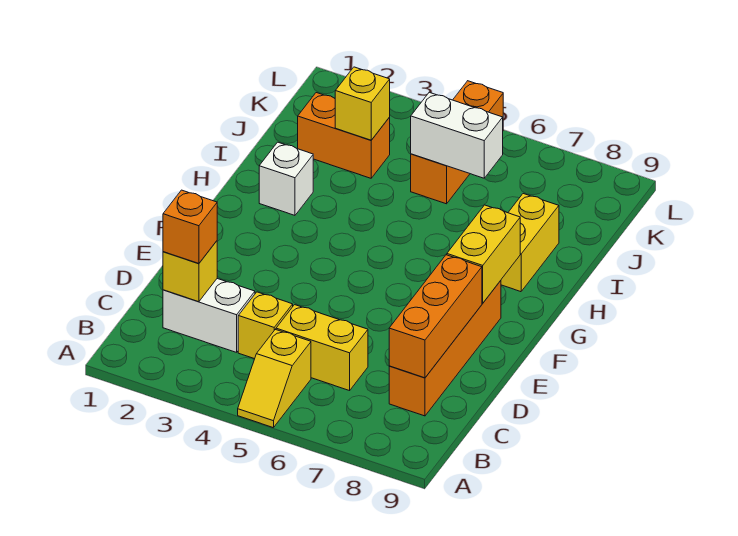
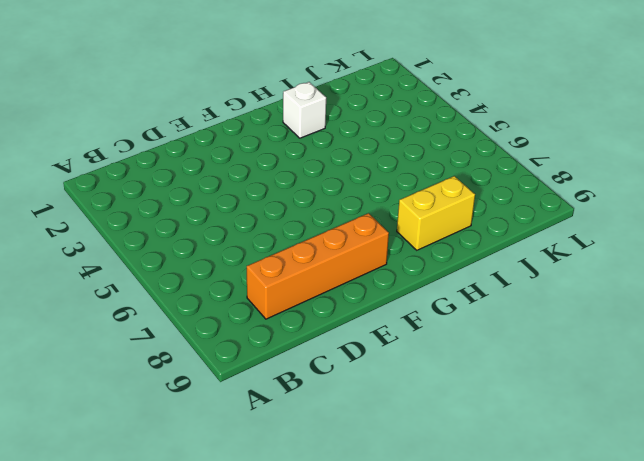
none -> yellow slope A5:B5 level 1 top B
none -> white brick C2:C3 level 1
none -> yellow brick C4 level 1

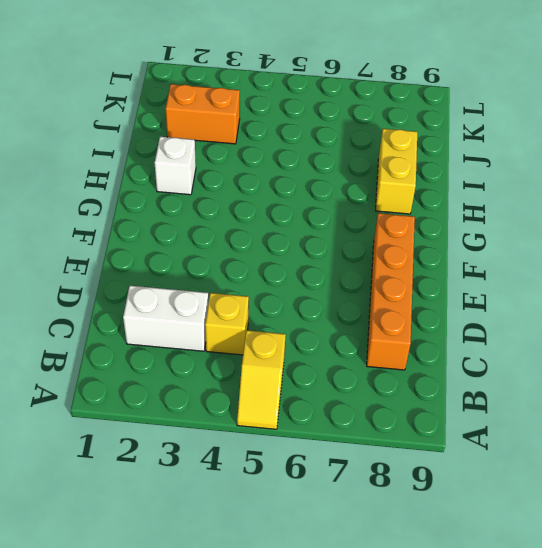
none -> yellow brick C5:C6 level 1
none -> orange brick J5:L5 level 1
none -> yellow brick C2 level 2

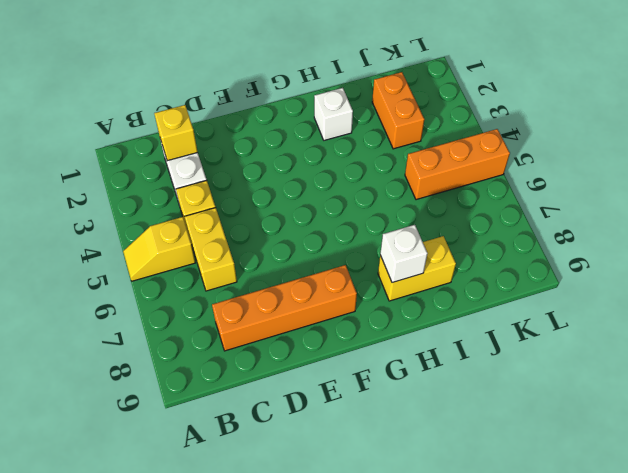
white brick H8 level 2 -> none
none -> orange brick C8:E8 level 2
none -> yellow brick F8:G8 level 2
none -> yellow brick J3 level 2

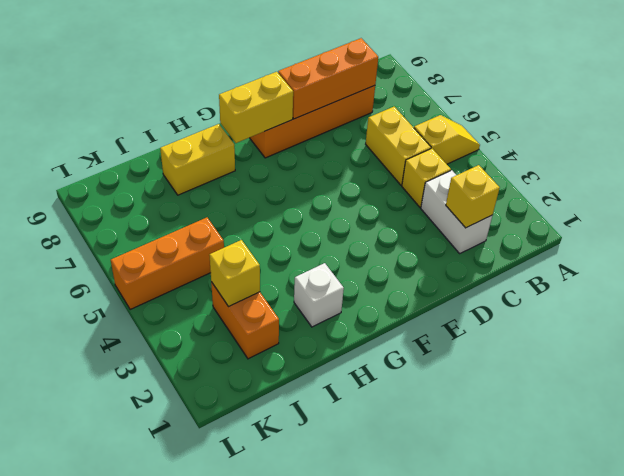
none -> white brick J5:J6 level 2
none -> orange brick C2 level 3

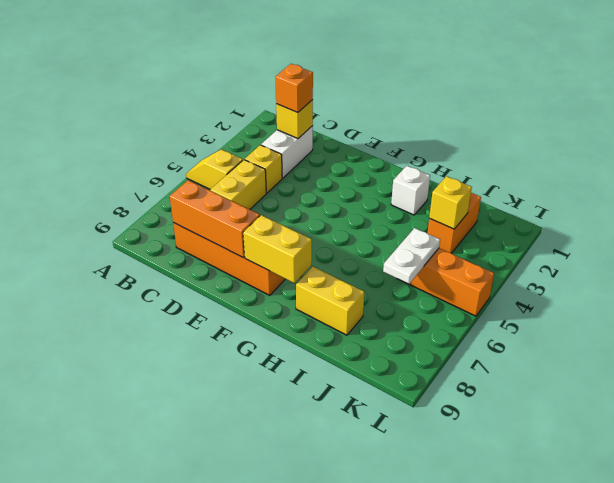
white plate J5:J6 level 2 -> white brick J5:J6 level 2

